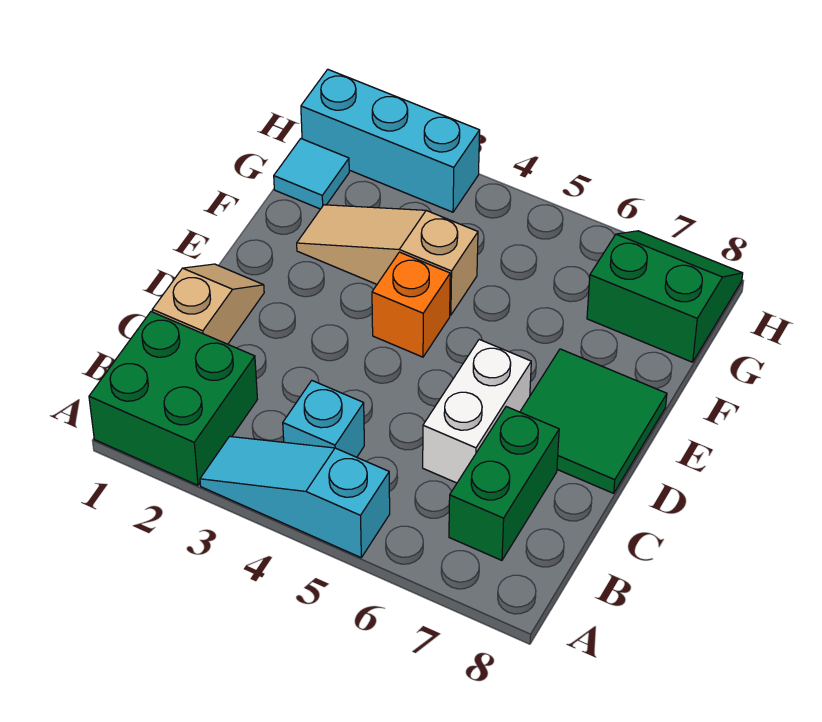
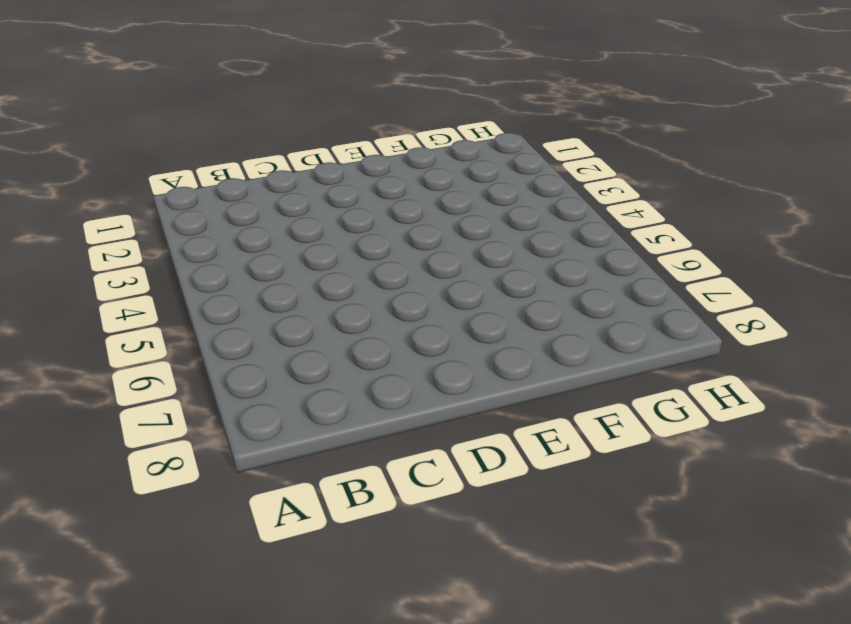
none -> green brick A1:B2 level 1
none -> cyan slope A3:A5 level 1 top 5
none -> cyan brick B4 level 1

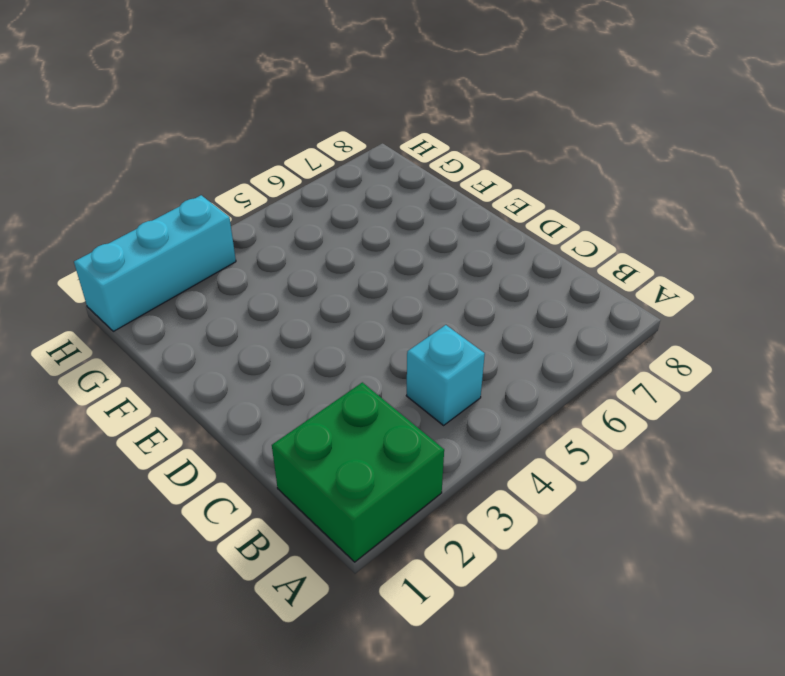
none -> cyan slope A3:A5 level 1 top 5
none -> green brick B7:C7 level 1
none -> tan slope C1:D1 level 1 top C

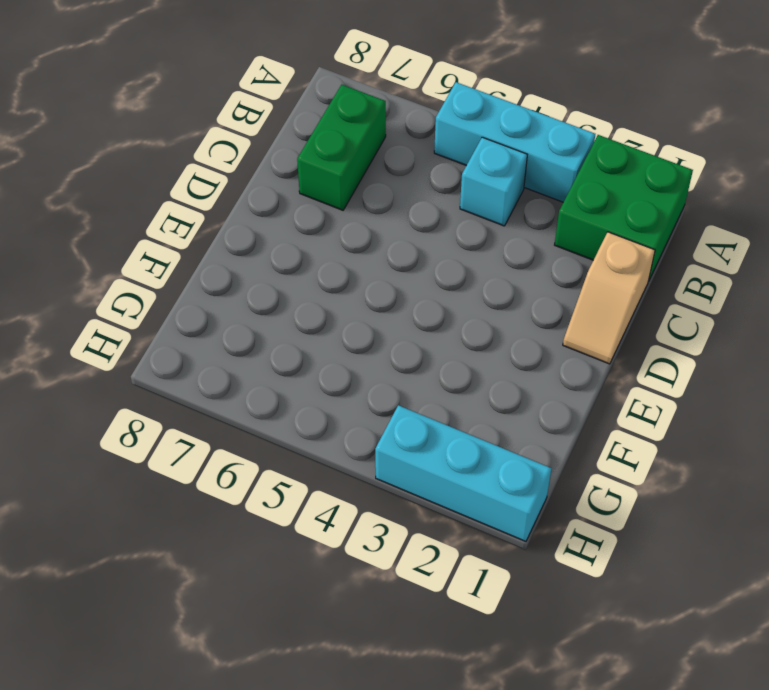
cyan brick A3:A5 level 1 -> cyan slope A3:A5 level 1 top 5
none -> white brick C6:D6 level 1
none -> green tile D7:E8 level 1
none -> orange brick E4 level 1

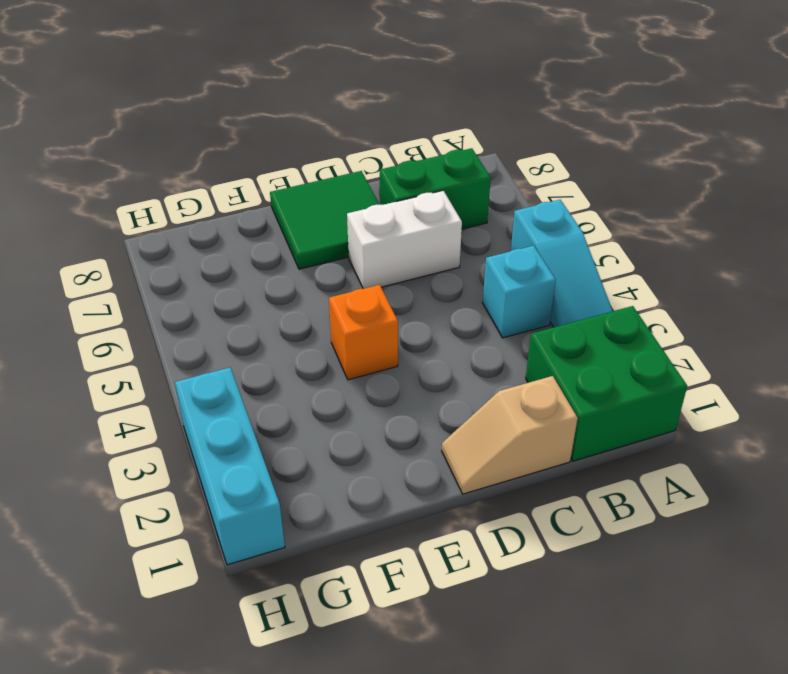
none -> tan slope F2:F4 level 1 top 4
none -> cyan tile G1 level 1
none -> green slope G7:H8 level 1 top G

